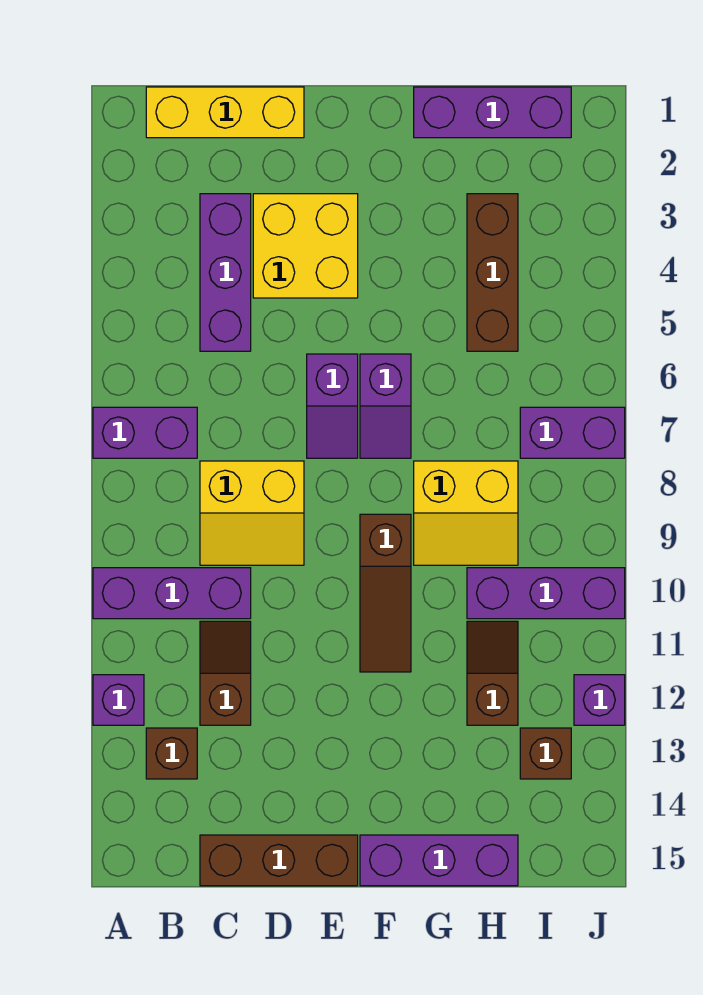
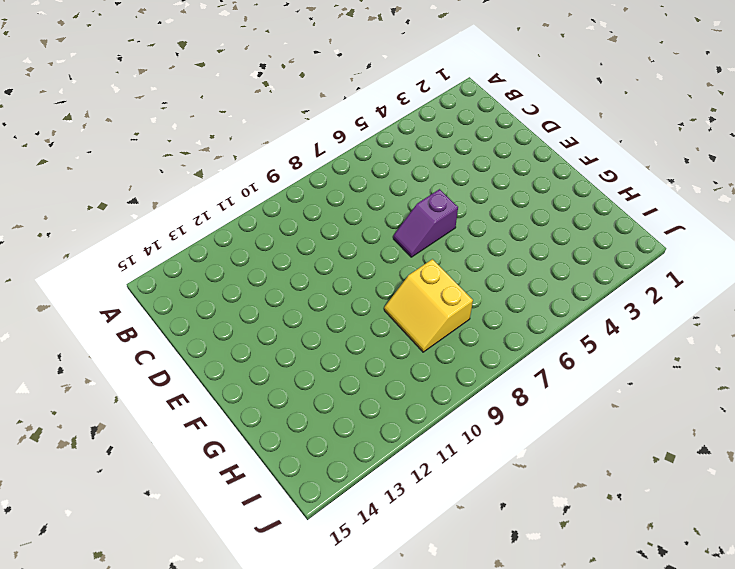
none -> purple brick A7:B7 level 1
none -> purple brick A10:C10 level 1
none -> purple brick A12 level 1

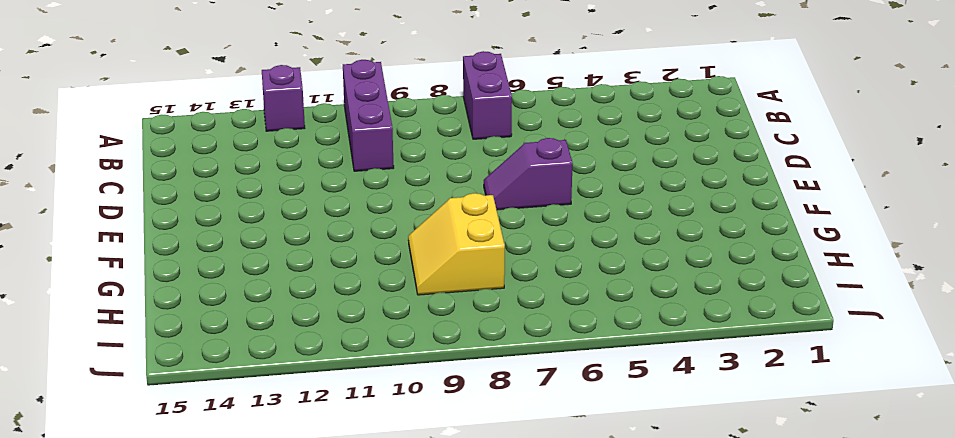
none -> yellow brick B1:D1 level 1
none -> brown brick B13 level 1
none -> purple brick C3:C5 level 1

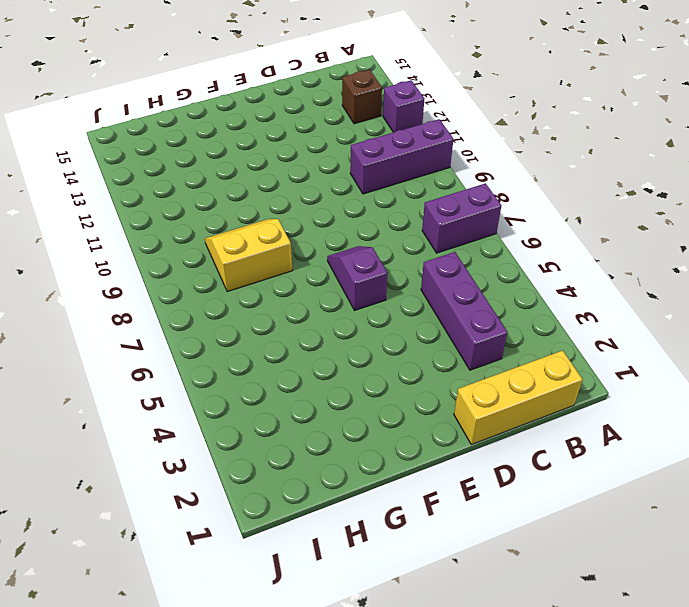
none -> yellow slope C8:D9 level 1 top 8
none -> brown slope C11:C12 level 1 top 12
none -> brown brick C15:E15 level 1

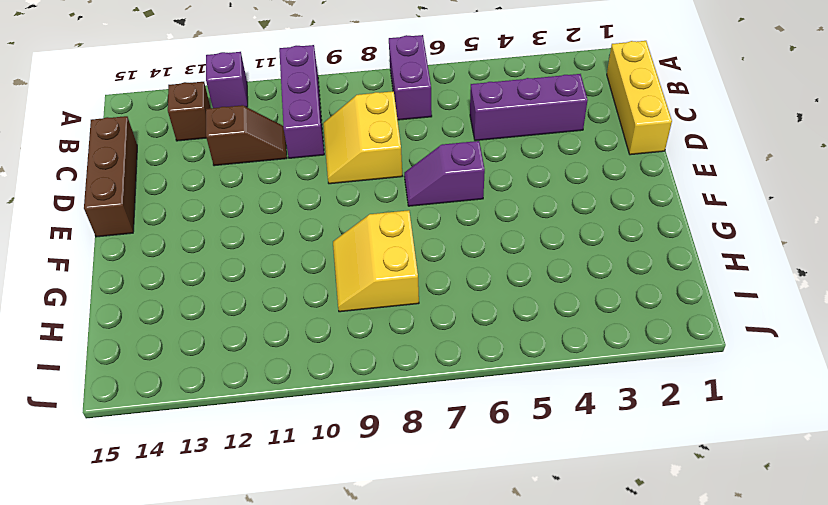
none -> yellow brick D3:E4 level 1
none -> purple slope F6:F7 level 1 top 6
none -> brown slope F9:F11 level 1 top 9

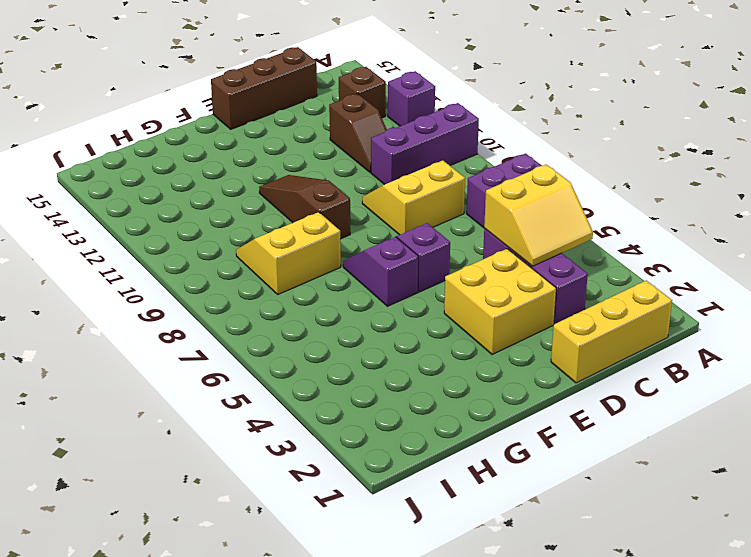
yellow slope B4:C5 level 2 top 5 -> none
none -> purple brick F15:H15 level 1
none -> purple brick G1:I1 level 1
none -> brown brick H3:H5 level 1

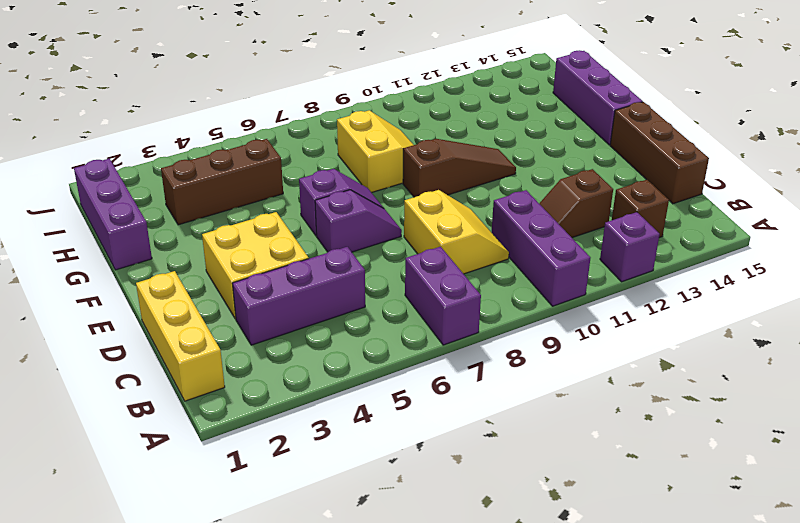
none -> purple brick H10:J10 level 1
none -> brown slope H11:H12 level 1 top 12
none -> purple brick I7:J7 level 1

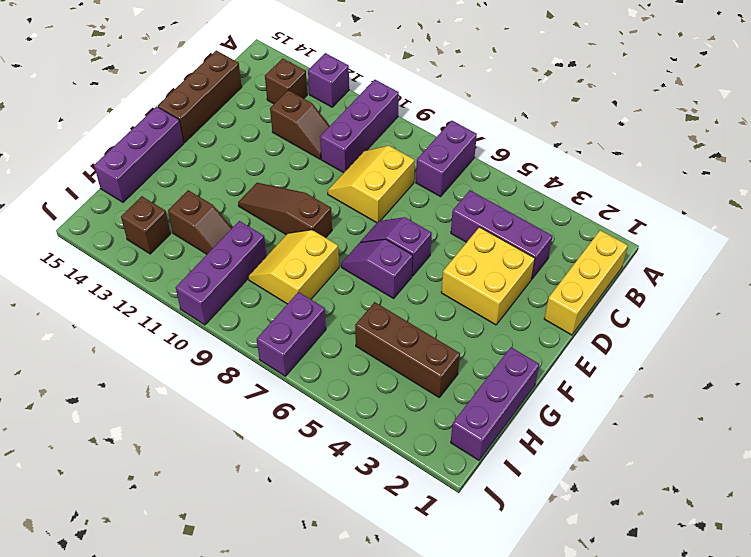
none -> purple brick J12 level 1

